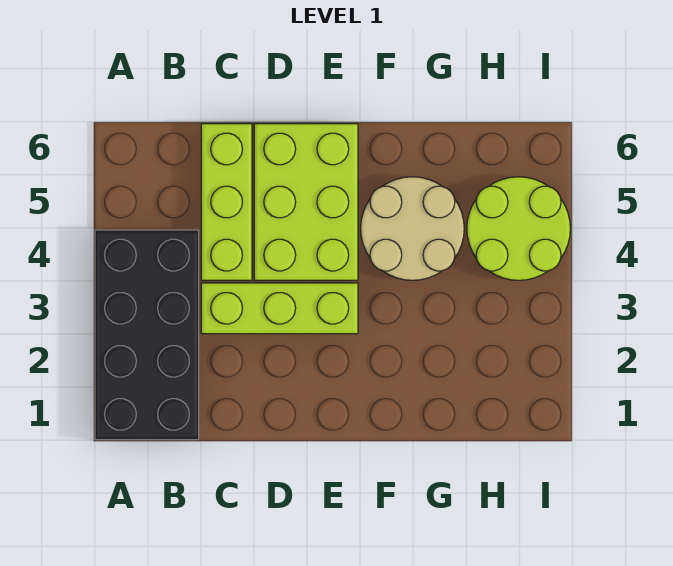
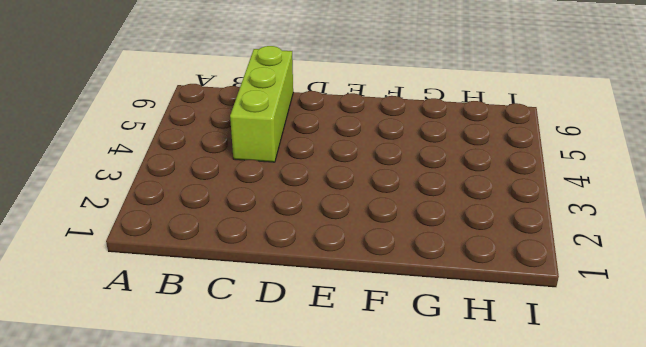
none -> black brick A1:B4 level 1
none -> lime brick C3:E3 level 1

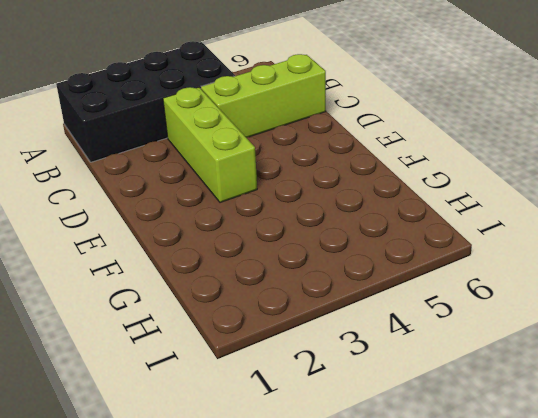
none -> lime brick D4:E6 level 1
none -> tan round brick F4:G5 level 1

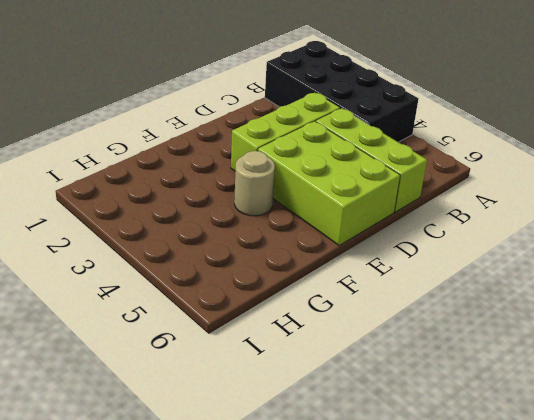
tan round brick F4 level 1 -> tan round brick F4:G5 level 1
none -> lime round brick H4:I5 level 1

